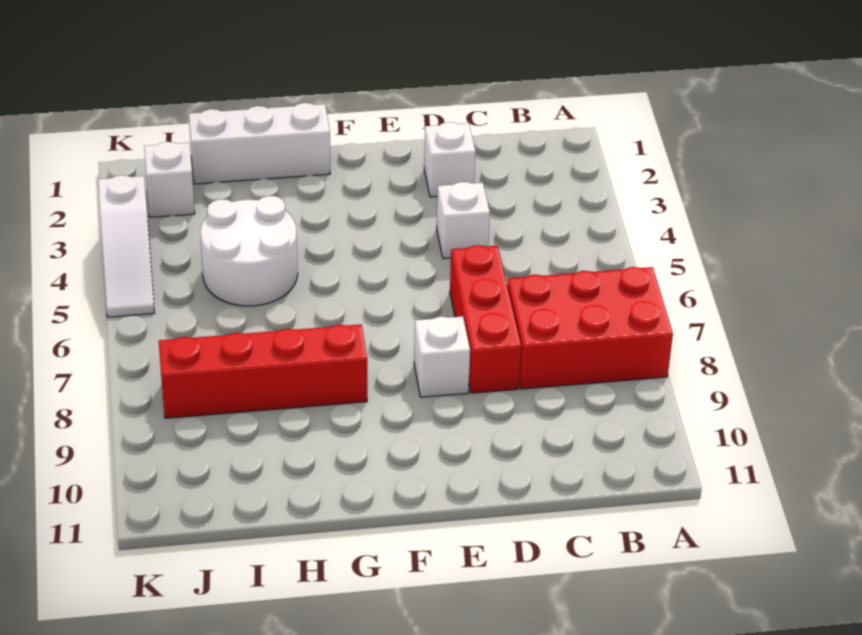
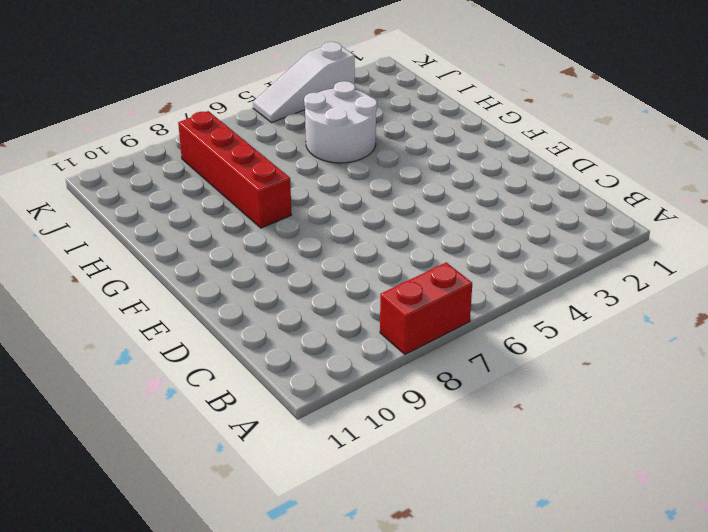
red brick A7:A8 level 1 -> red brick A7:C8 level 1
none -> white brick D2 level 1
none -> white brick D4 level 1

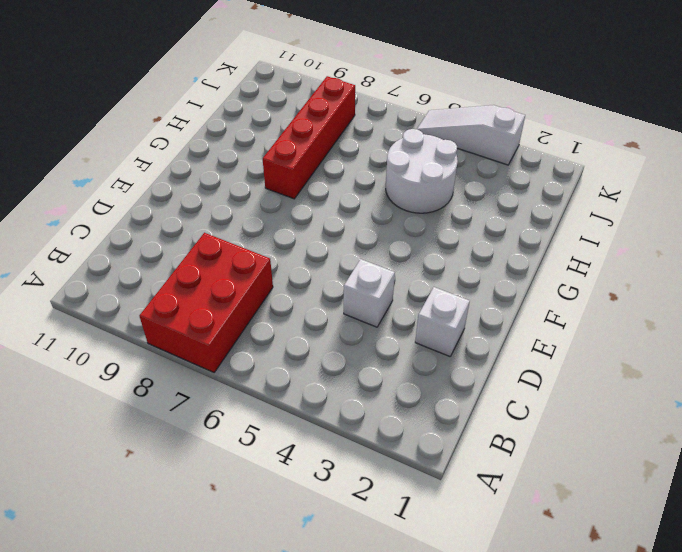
none -> red brick D6:D8 level 1
none -> white brick E8 level 1

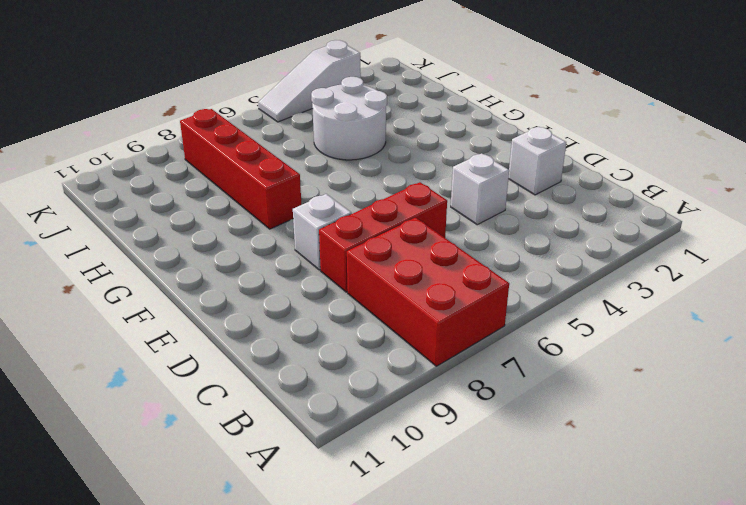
none -> white brick G1:I1 level 1
none -> white brick J2 level 1

